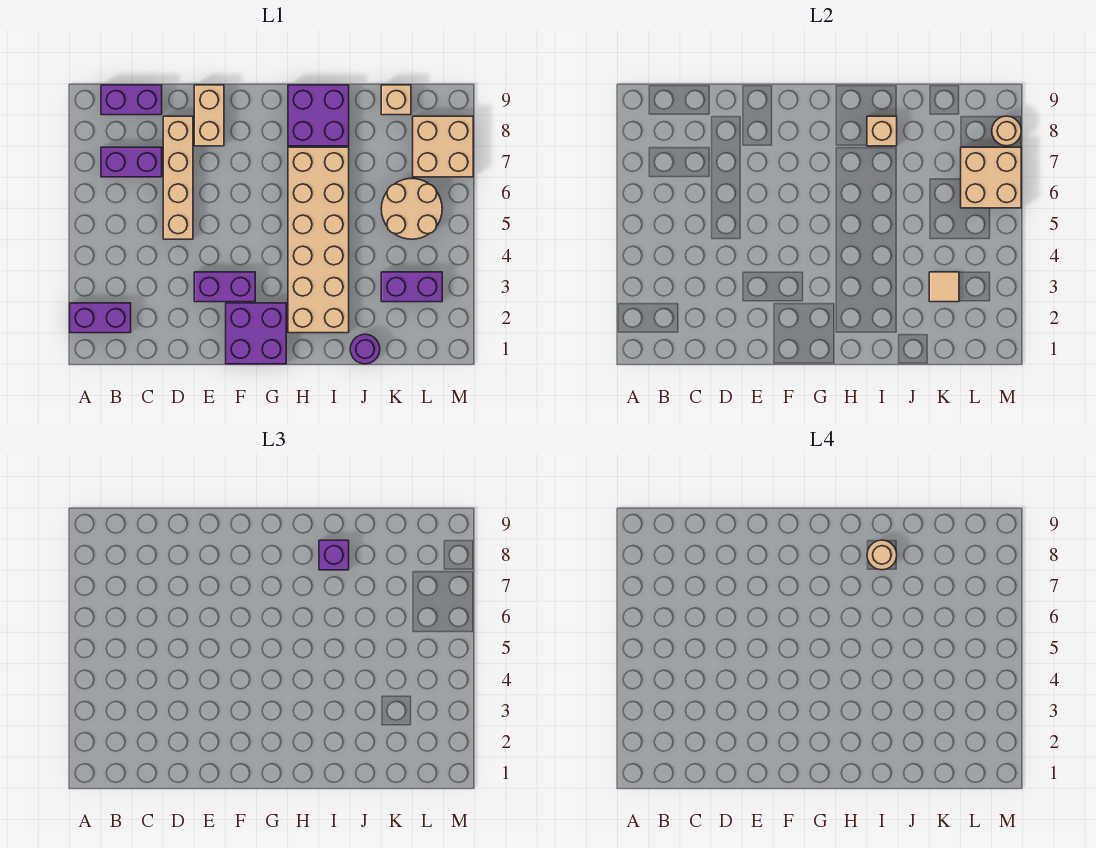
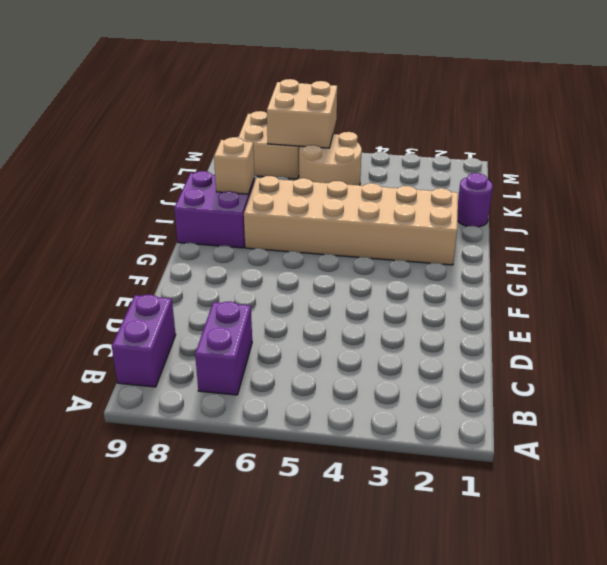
none -> purple brick A2:B2 level 1
none -> tan brick D5:D8 level 1
none -> purple brick E3:F3 level 1

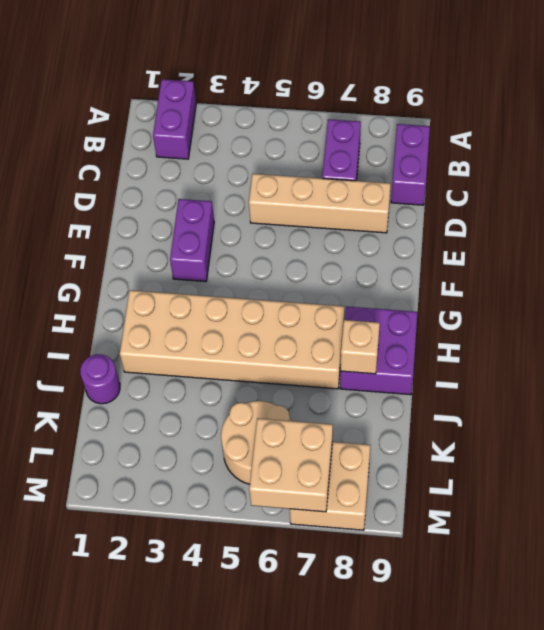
none -> tan brick E8:E9 level 1
none -> purple brick F1:G2 level 1
none -> purple brick K3:L3 level 1

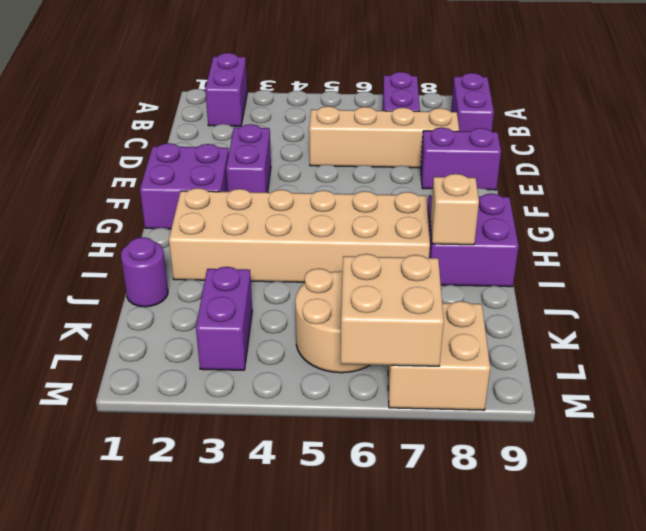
purple brick E8:E9 level 1 -> tan brick E8:E9 level 1
none -> tan brick K9 level 1
none -> tan tile K3 level 2
none -> tan round brick M8 level 2

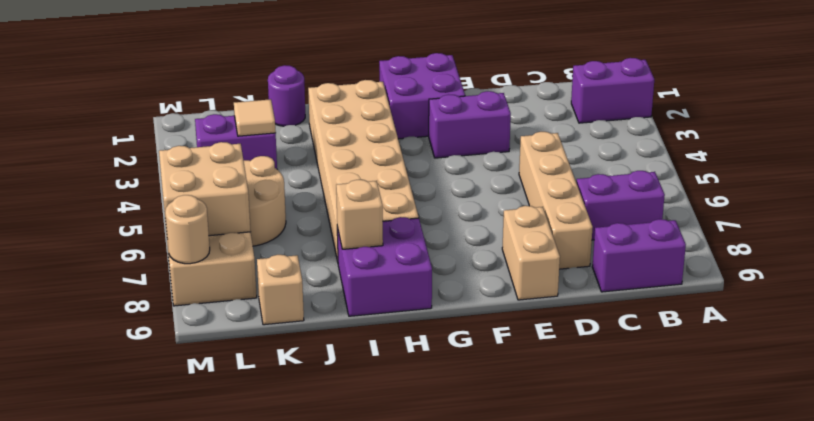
none -> purple brick I8 level 3
none -> tan round brick I8 level 4

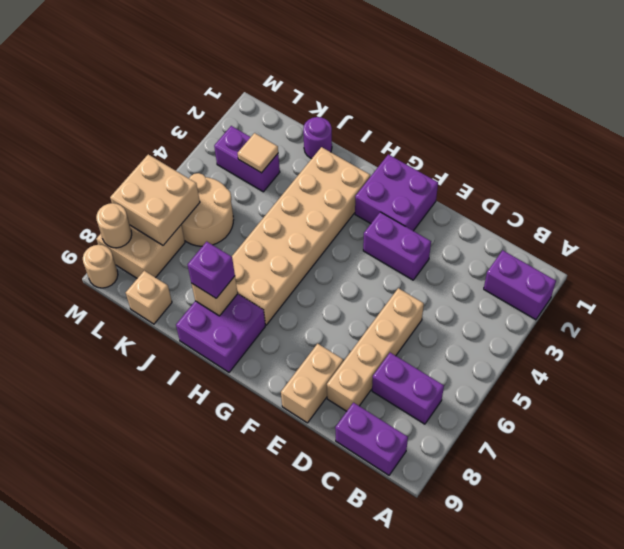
tan round brick M9 level 1 -> tan round brick I8 level 4

